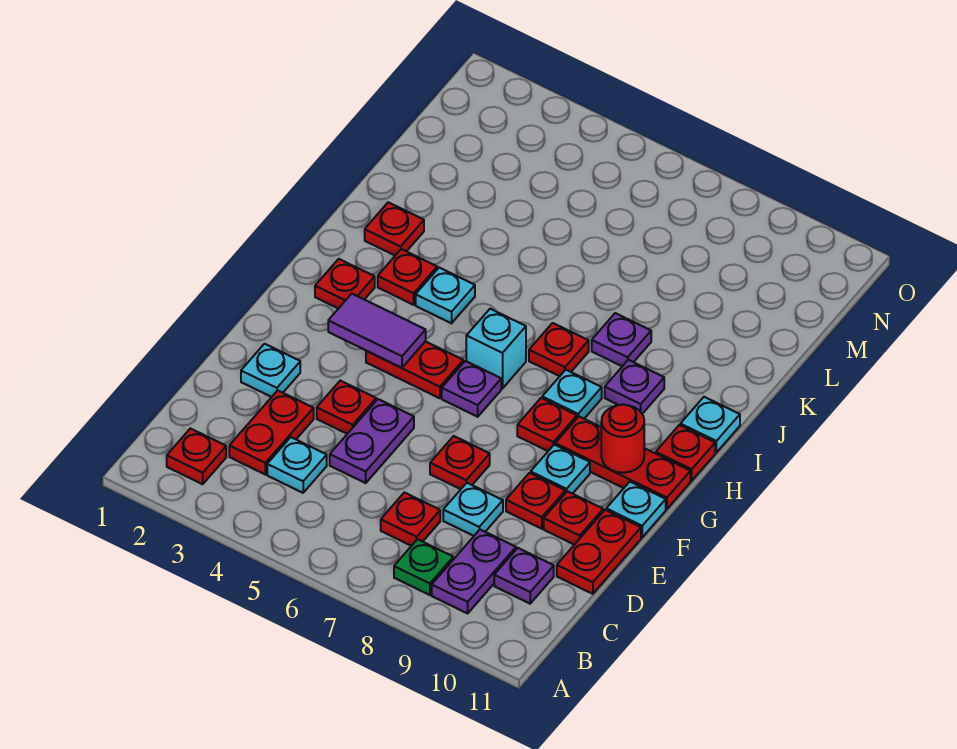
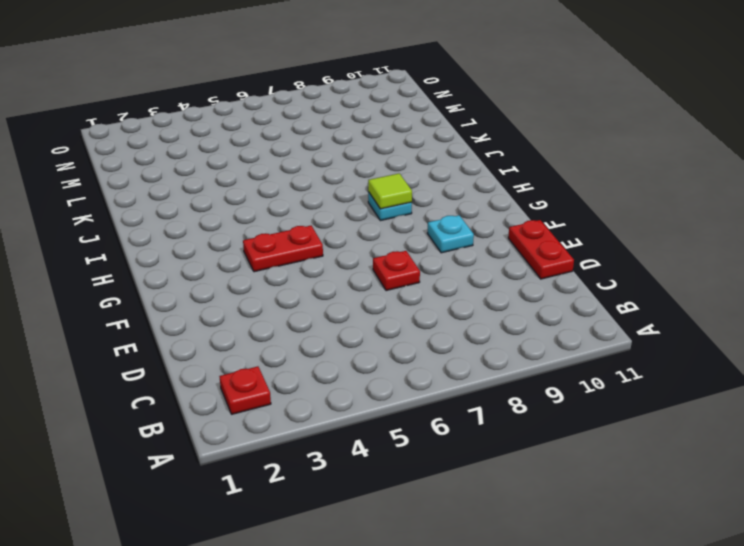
lime tile H8 level 2 -> none
none -> green plate B8 level 1
none -> purple plate B9:C9 level 1
none -> red plate C3:D3 level 1
none -> cyan plate C4 level 1

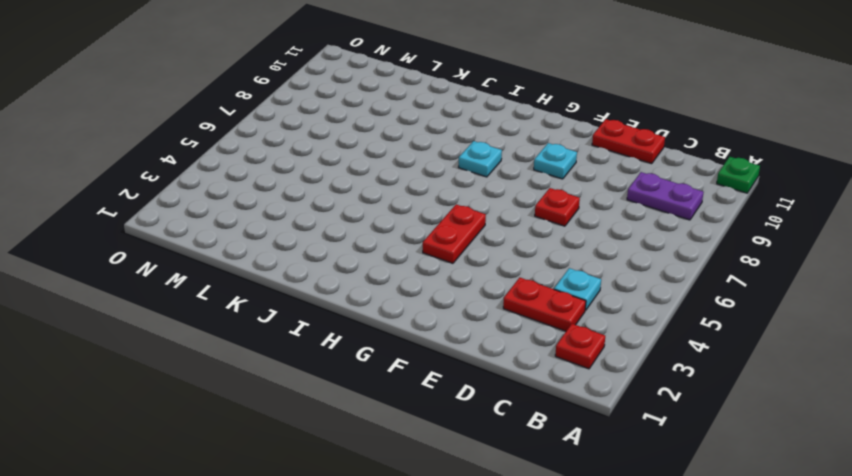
green plate A11 level 1 -> green plate B8 level 1
none -> red plate C7 level 1
none -> purple plate C10 level 1
none -> purple plate D5:E5 level 1
none -> cyan plate D8 level 1

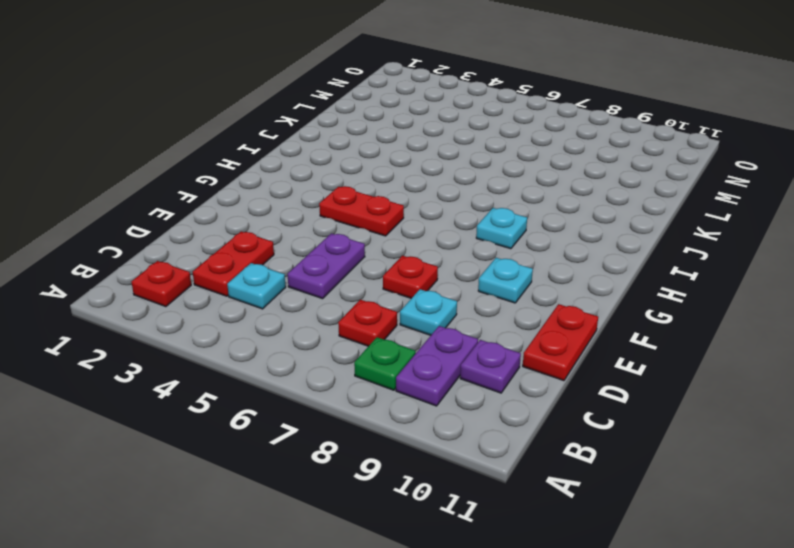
none -> cyan plate E2 level 1
none -> red plate E4 level 1
none -> red plate E9 level 1
none -> red plate E10 level 1

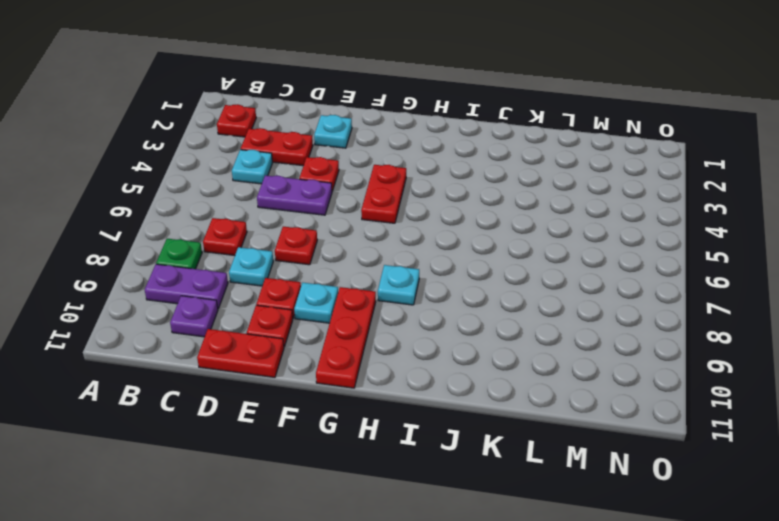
none -> cyan plate F11 level 1
none -> purple plate G6 level 1
none -> red plate G8 level 1
none -> red plate H2 level 1

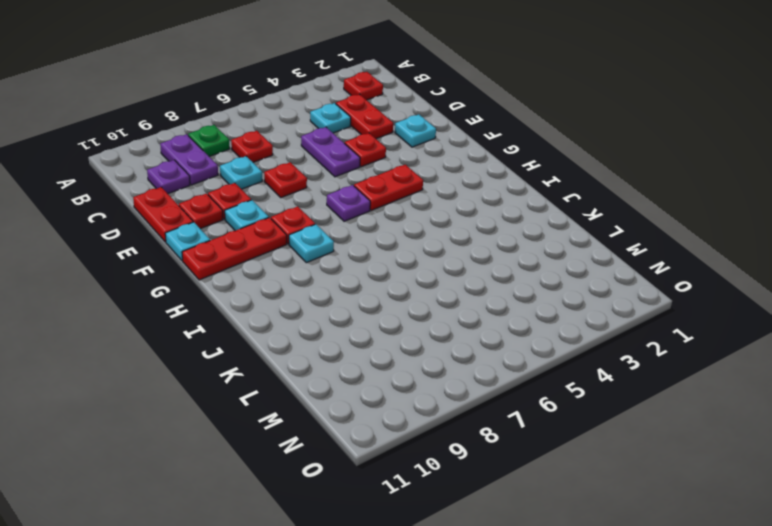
none -> red plate H2 level 1
none -> cyan brick H6 level 1
none -> red plate H11 level 1
none -> red plate I3 level 1

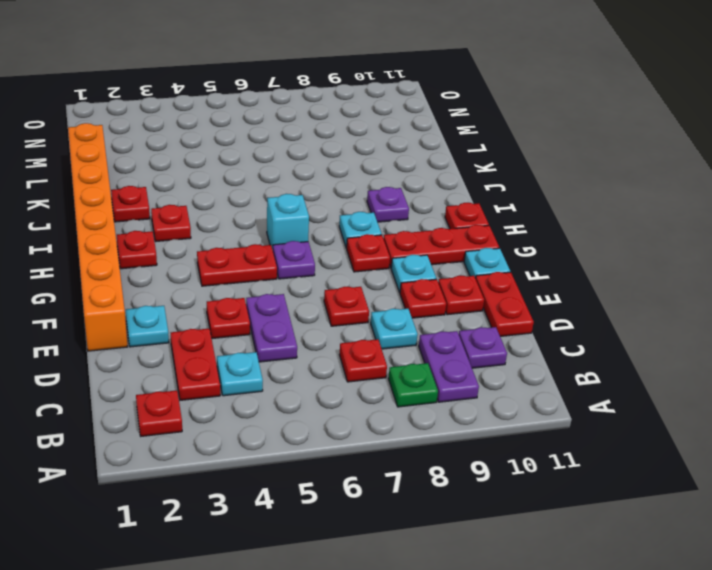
orange brick E1:L1 level 1 -> none
none -> cyan plate I4 level 1
none -> red plate I7 level 1
none -> cyan plate I11 level 1
none -> purple plate J8 level 1

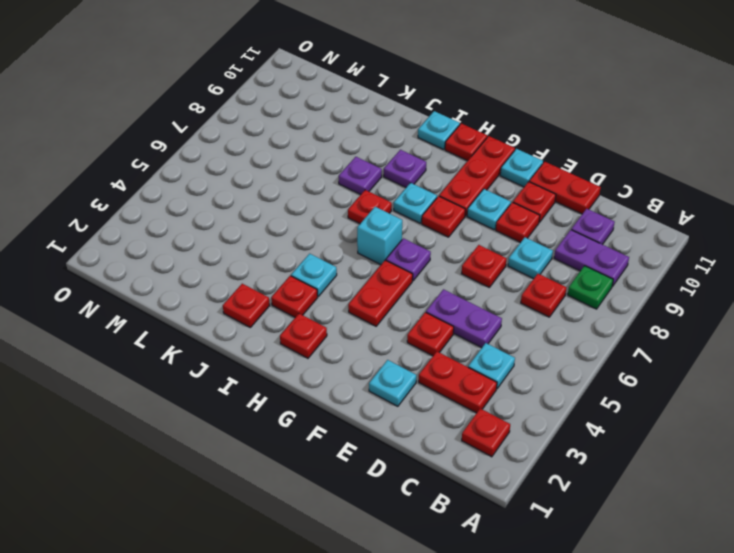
none -> purple tile G3:G4 level 2
none -> red round brick G10 level 2

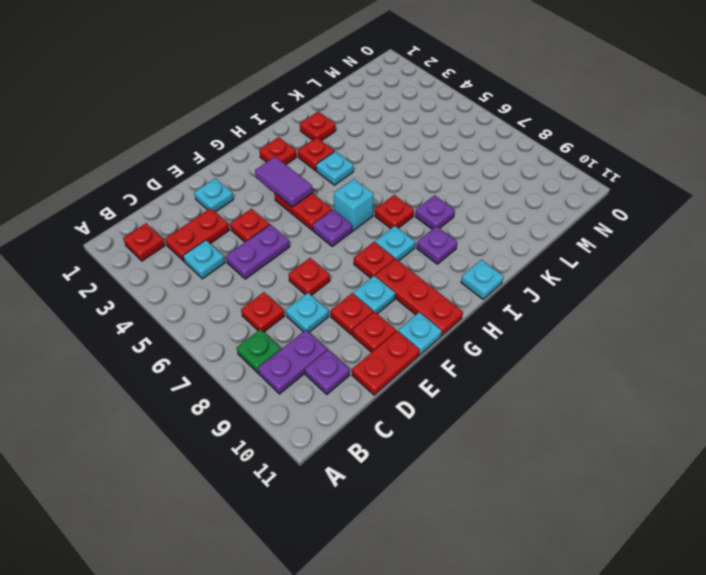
none -> red plate H11 level 1
none -> red round brick G10 level 2

